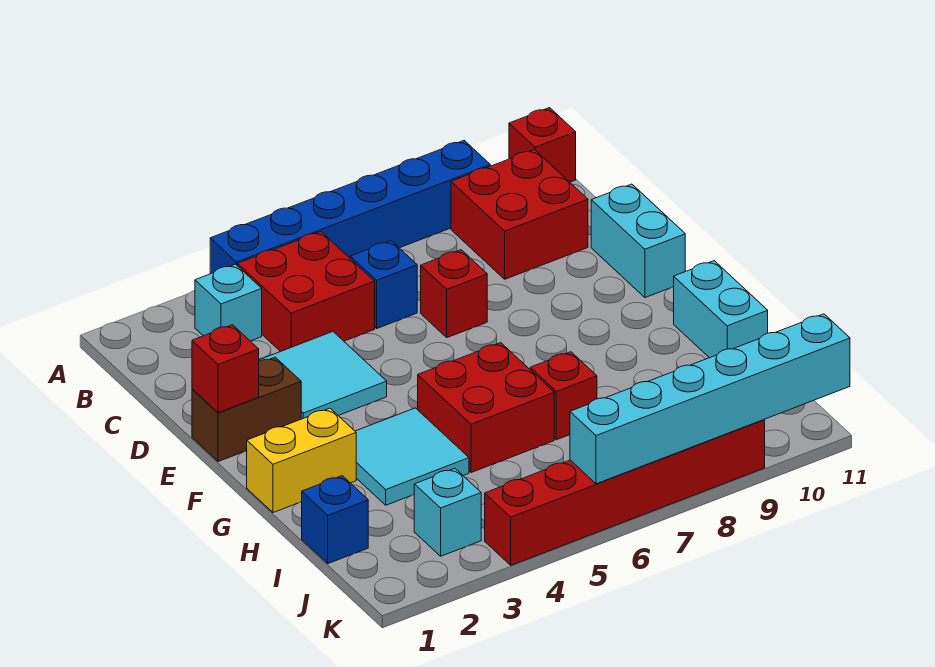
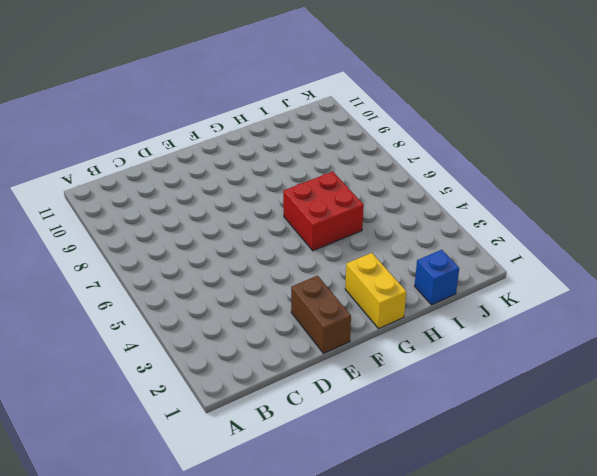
none -> blue brick A4:A9 level 1
none -> red brick A11 level 1
none -> cyan brick B3 level 1

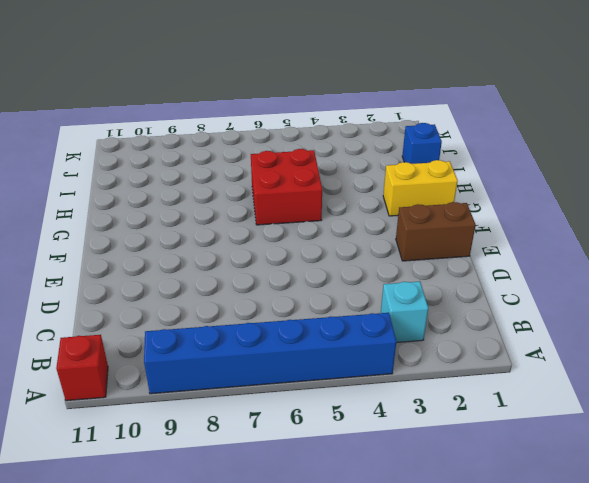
none -> red brick B4:C5 level 1
none -> red brick B9:C10 level 1
none -> blue brick C6 level 1

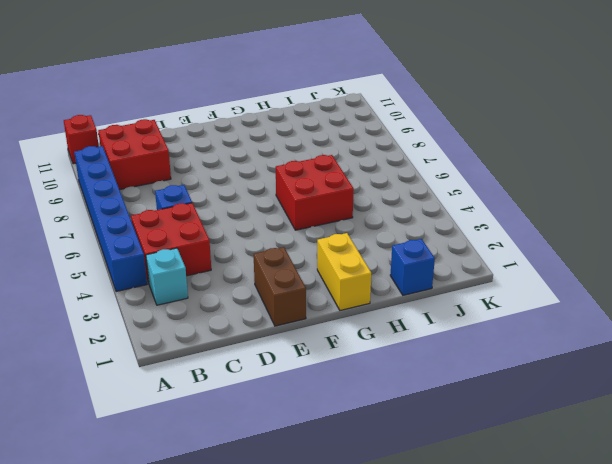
none -> cyan tile D3:E4 level 1
none -> red brick D7 level 1
none -> cyan brick D11:E11 level 1

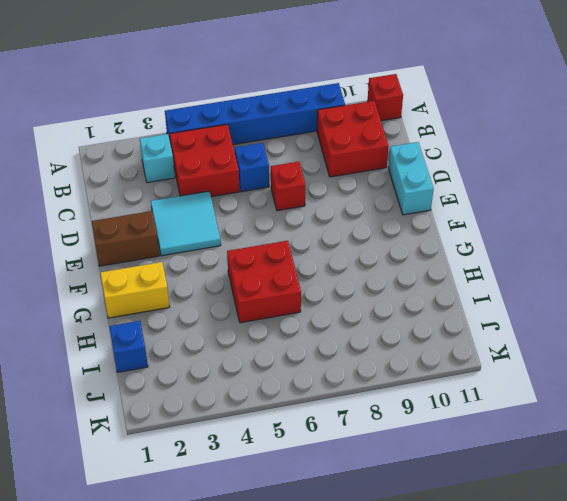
none -> cyan tile G3:H4 level 1
none -> cyan brick G11:H11 level 1
none -> red brick H7 level 1

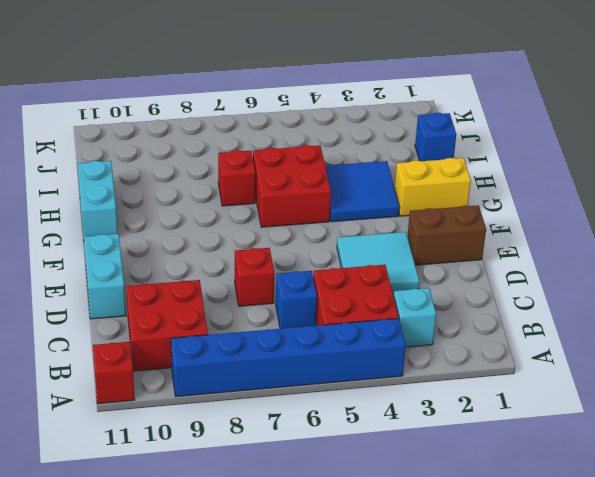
blue tile G3:H4 level 1 -> cyan tile G3:H4 level 1
none -> cyan brick J3 level 1
none -> red brick K4:K9 level 1
none -> red brick E1 level 2

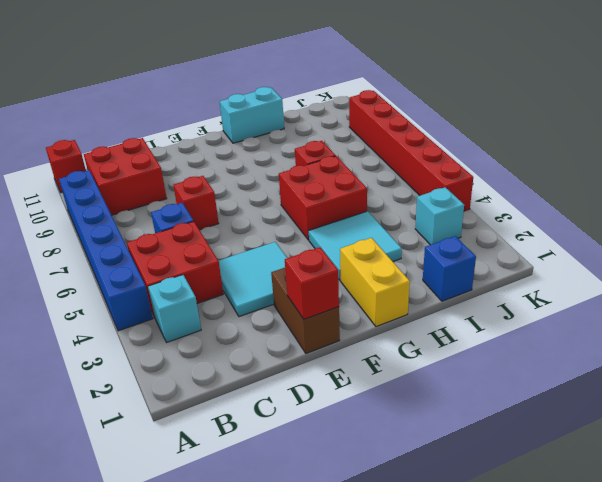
none -> cyan brick D11:E11 level 1
none -> cyan brick K6:K11 level 2

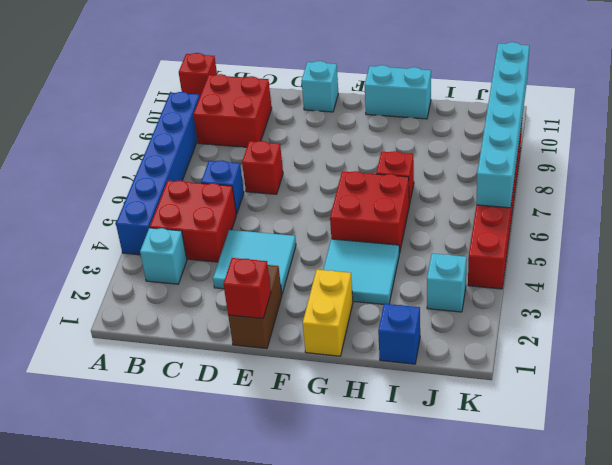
cyan brick E11 level 1 -> cyan brick D11:E11 level 1

